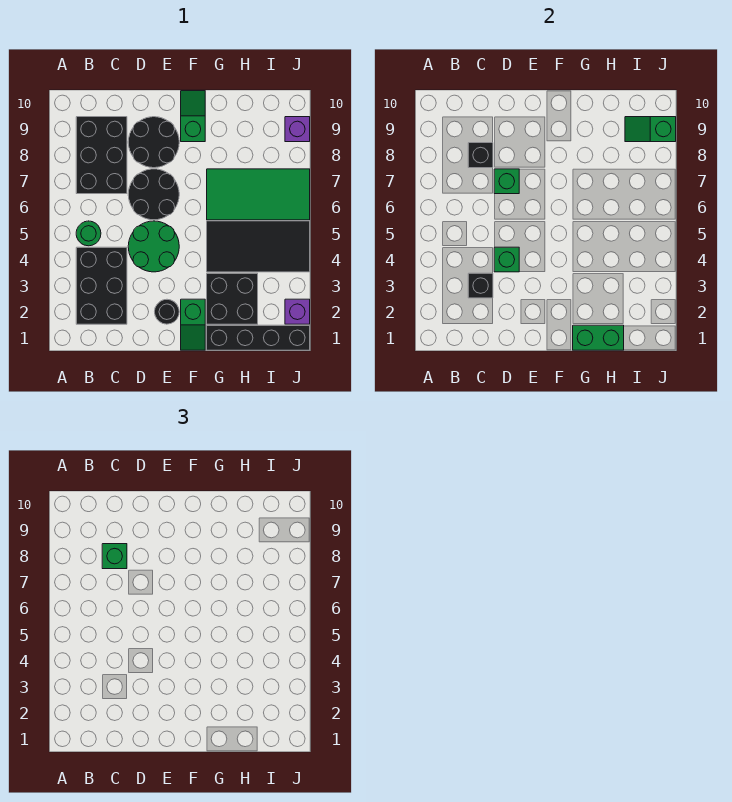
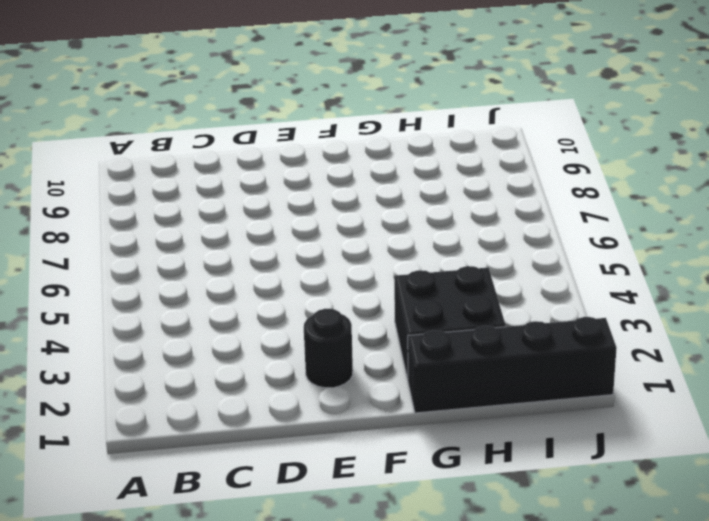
none -> black brick B2:C4 level 1
none -> green round brick B5 level 1
none -> black brick B7:C9 level 1

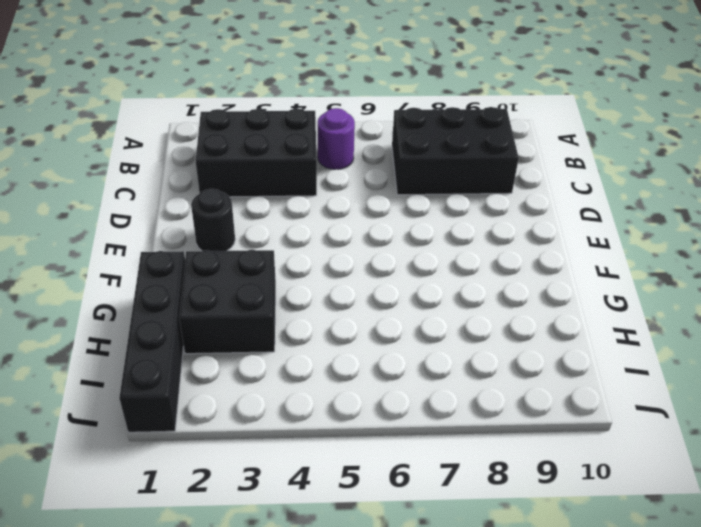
purple round brick B5 level 1 -> green round brick B5 level 1
none -> green round brick D4:E5 level 1
none -> black round brick D6:E7 level 1
none -> black round brick D8:E9 level 1

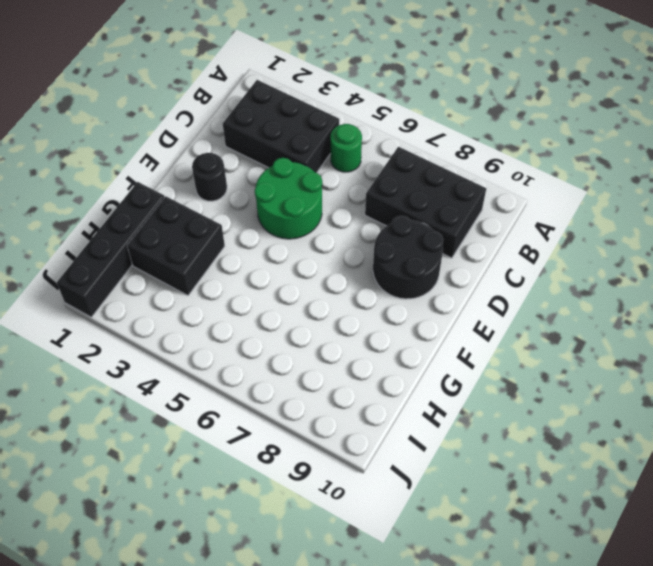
none -> black round brick D6:E7 level 1
none -> green slope F1:F2 level 1 top 2
none -> green slope F9:F10 level 1 top 9

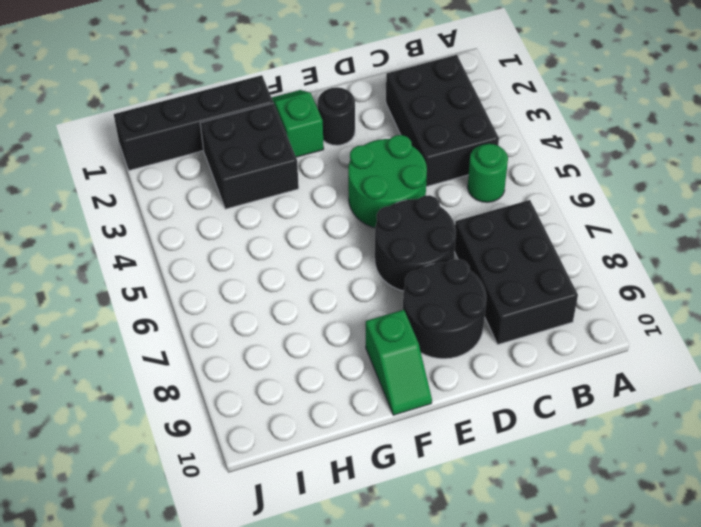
none -> black tile G4:J5 level 1
none -> green tile G6:J7 level 1
none -> purple brick J2 level 1

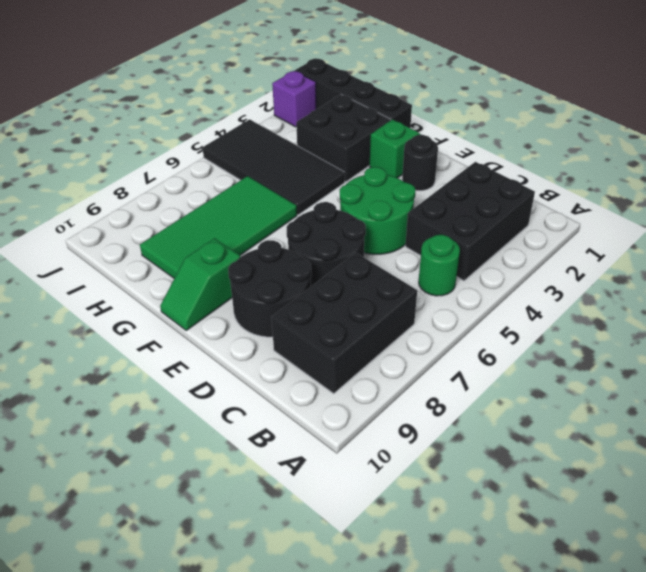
green tile G6:H9 level 1 -> green tile G6:J7 level 1
none -> purple brick J9 level 1
none -> black brick C3 level 2
none -> black brick C8 level 2

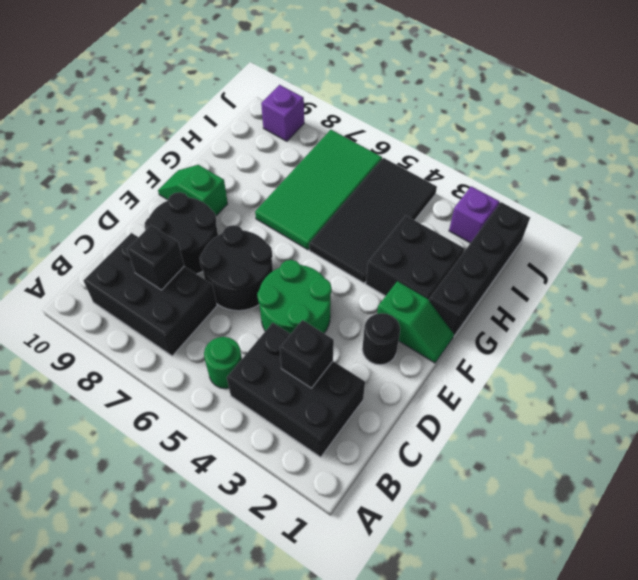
none -> green brick D4 level 2
none -> green brick D7 level 2
none -> green brick G1:H1 level 2

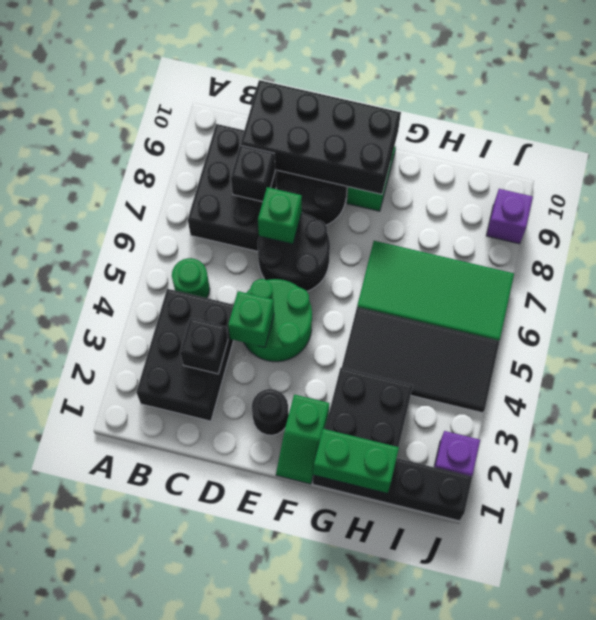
black brick C9:F10 level 2 -> none
none -> green slope I9:J9 level 2 top J
none -> green brick C8 level 3

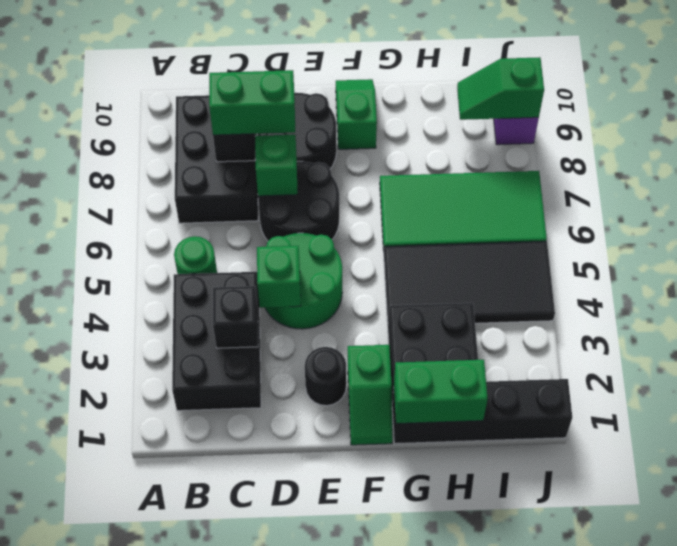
green brick C8:D8 level 3 -> green brick C8 level 3
none -> purple brick J2 level 1

